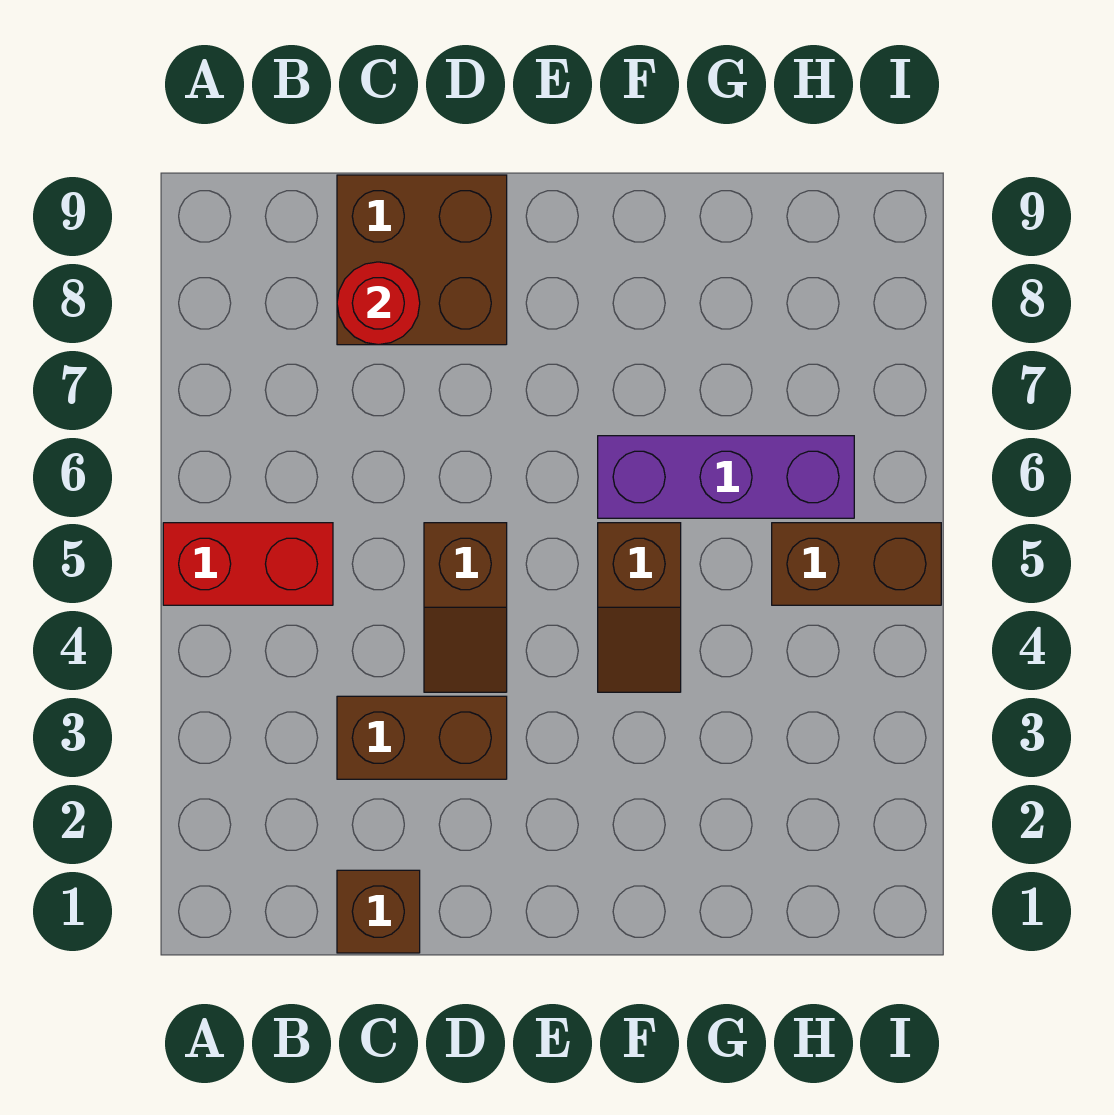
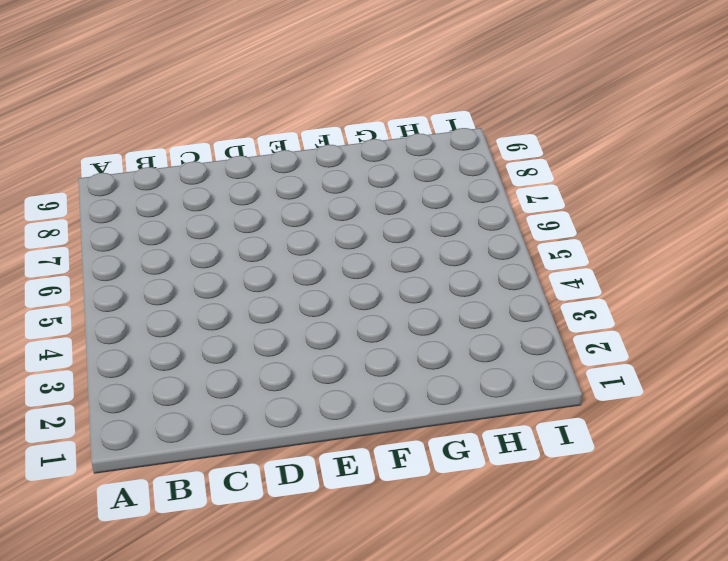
none -> red brick A5:B5 level 1
none -> brown brick C1 level 1

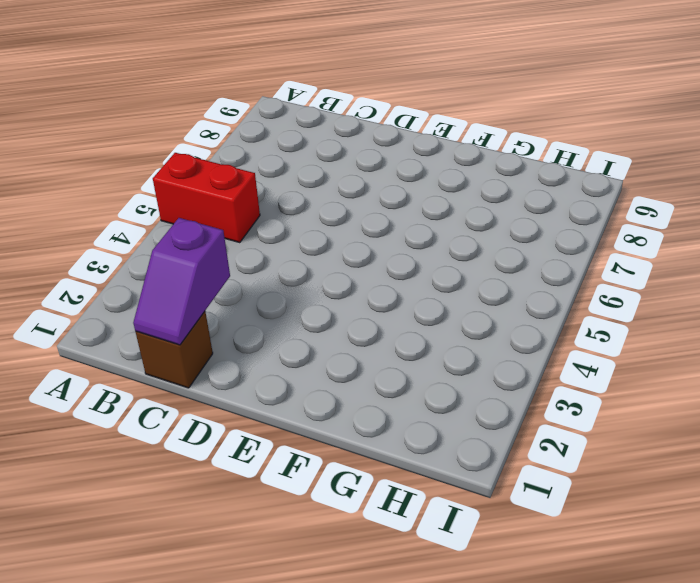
purple slope C1:C2 level 2 top 2 -> none
none -> brown brick C3:D3 level 1
none -> brown brick C8:D9 level 1

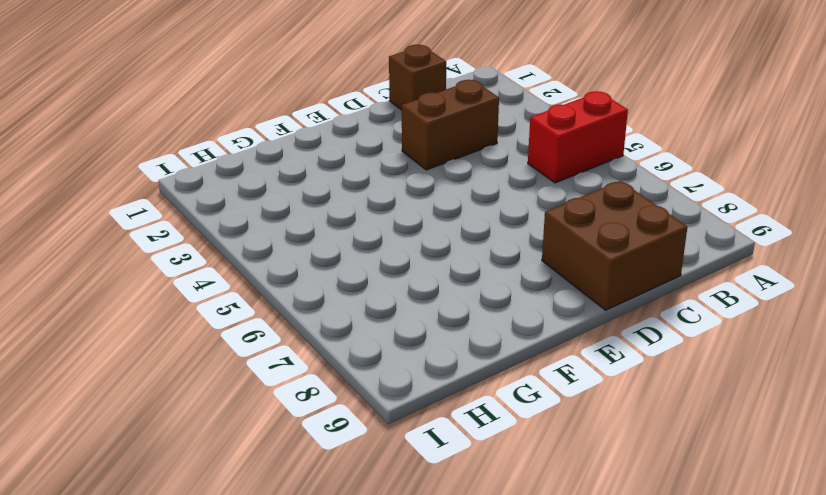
none -> brown slope D4:D5 level 1 top 5
none -> brown slope F4:F5 level 1 top 5

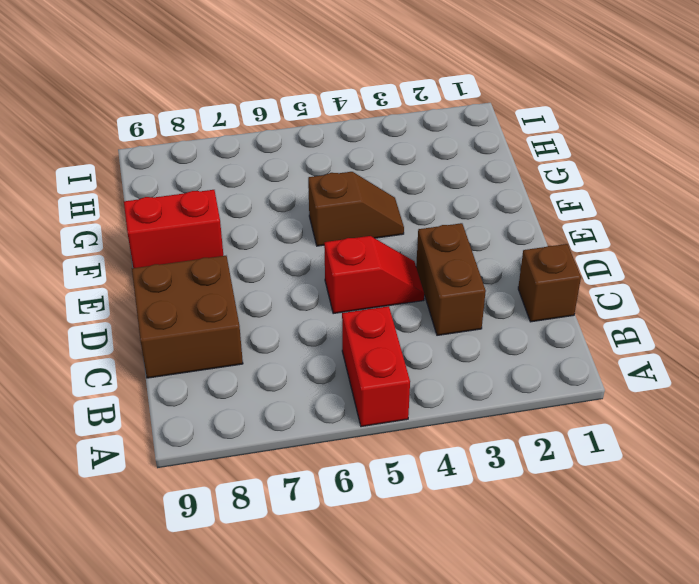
red slope D4:D5 level 1 top 5 -> brown slope D4:D5 level 1 top 5
red brick F8:F9 level 1 -> none
none -> purple brick F6:H6 level 1
none -> brown brick H5:I5 level 1

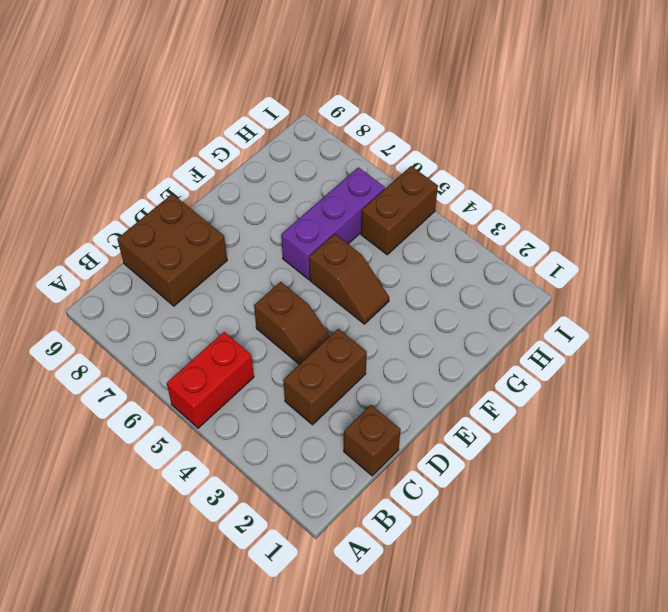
none -> red round brick C8 level 2

